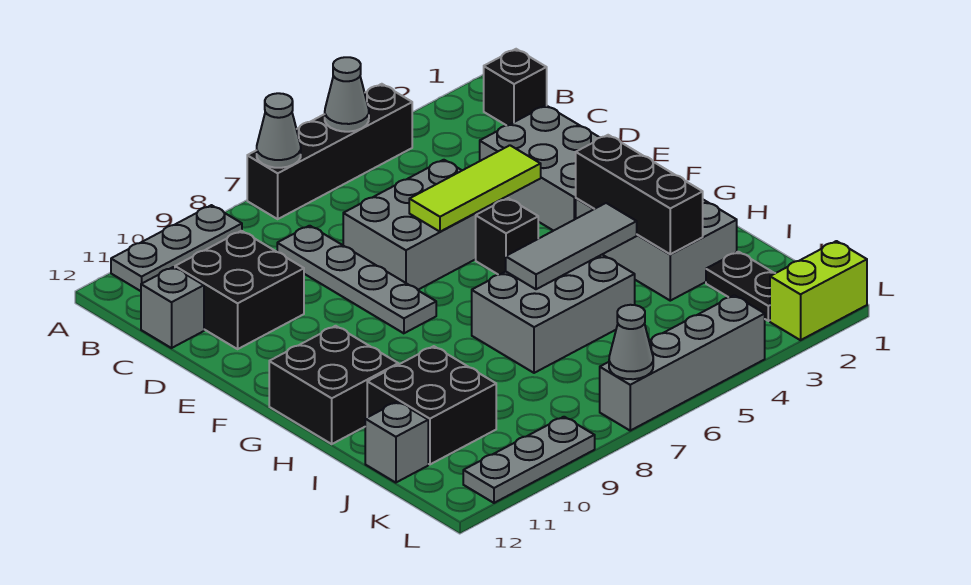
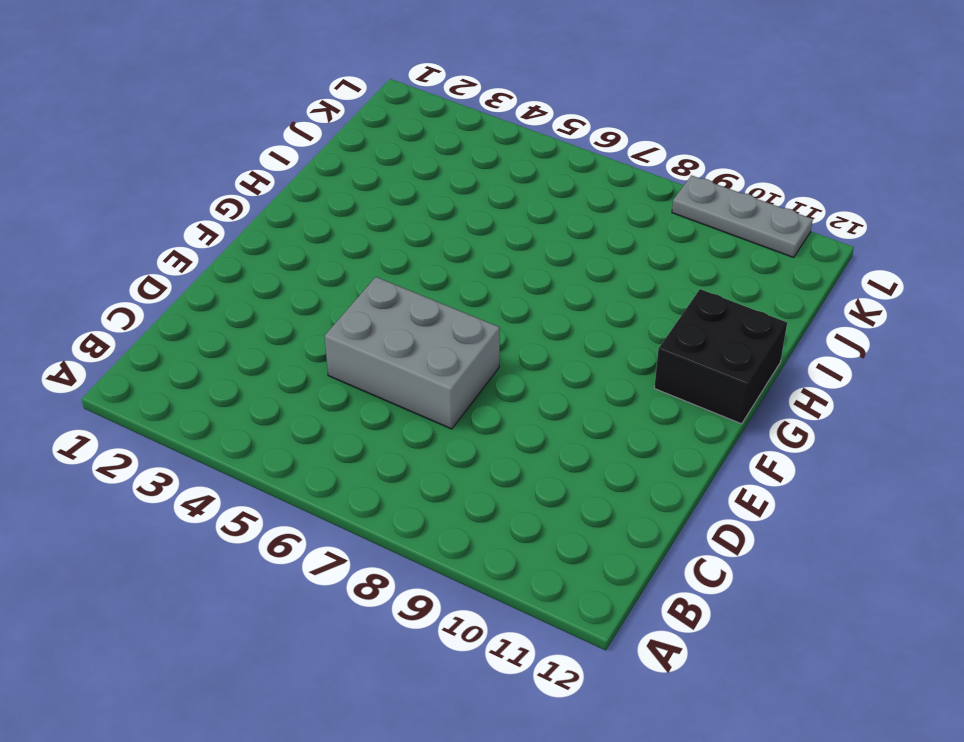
none -> black brick A4:A7 level 1
none -> grey plate A9:A11 level 1
none -> black brick B1 level 1

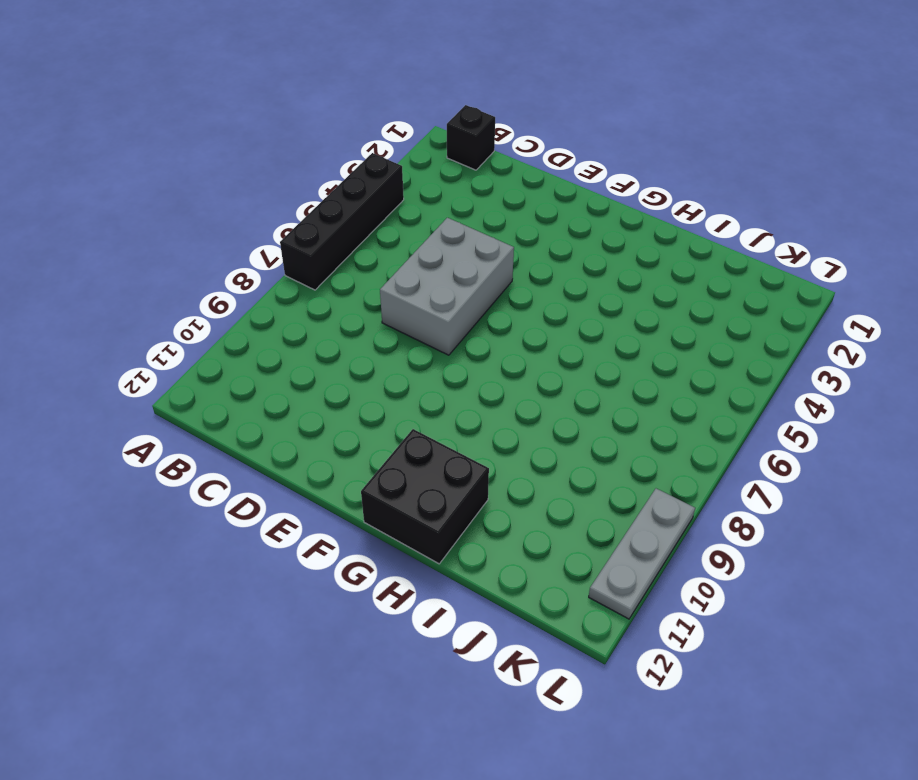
none -> grey plate A9:A11 level 1
none -> grey plate C8:F8 level 1
none -> black brick C10:D11 level 1

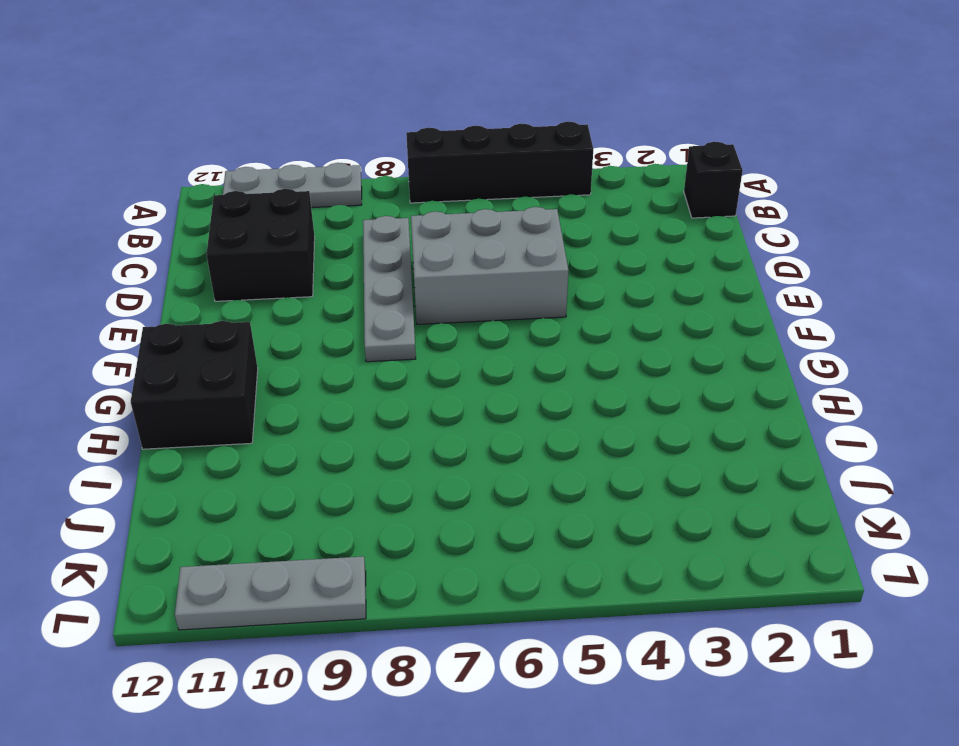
none -> grey brick C12 level 1
none -> grey brick D2:F3 level 1
none -> black brick F5 level 1

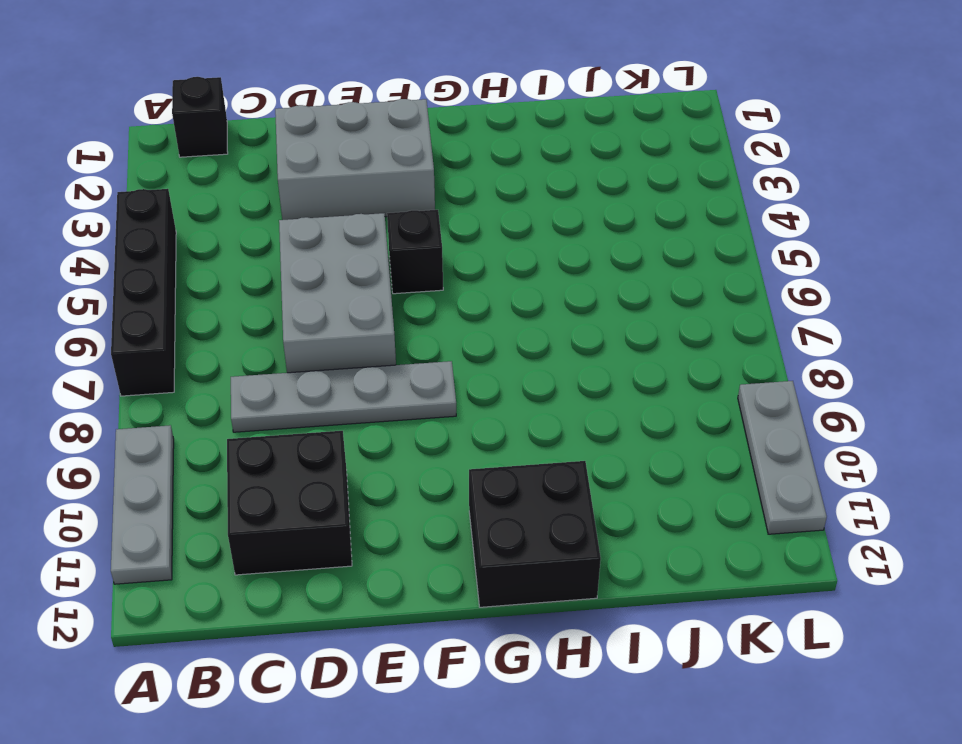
none -> grey brick C12 level 1
none -> grey brick G2:I3 level 1
none -> grey brick H5:I7 level 1

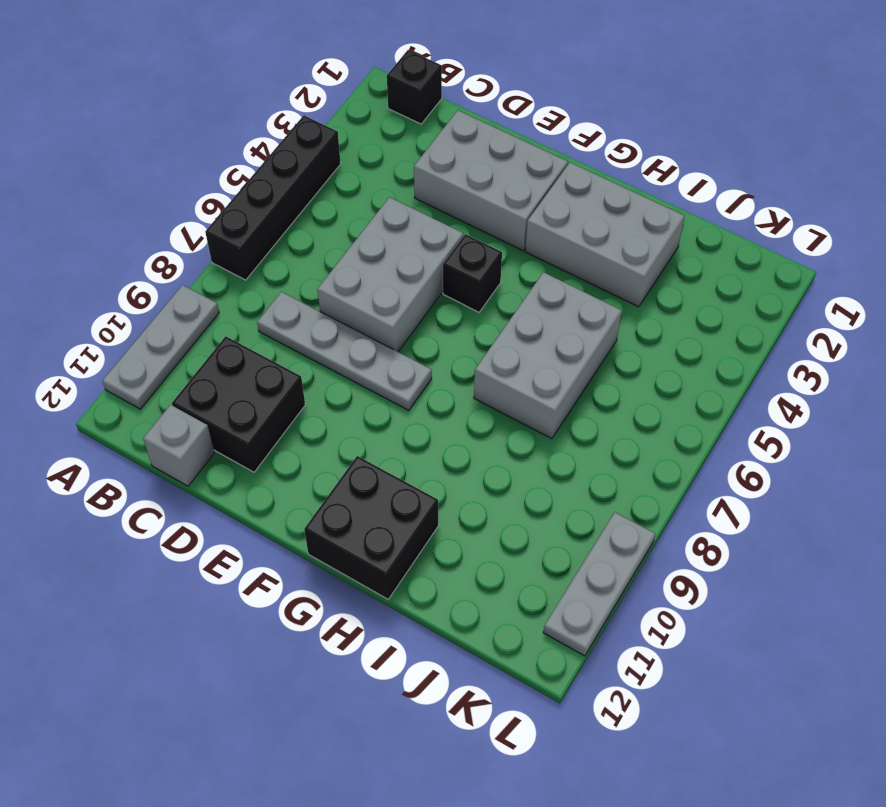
none -> black brick I10:J11 level 1
none -> black plate J2:K2 level 1
none -> grey brick J12 level 1

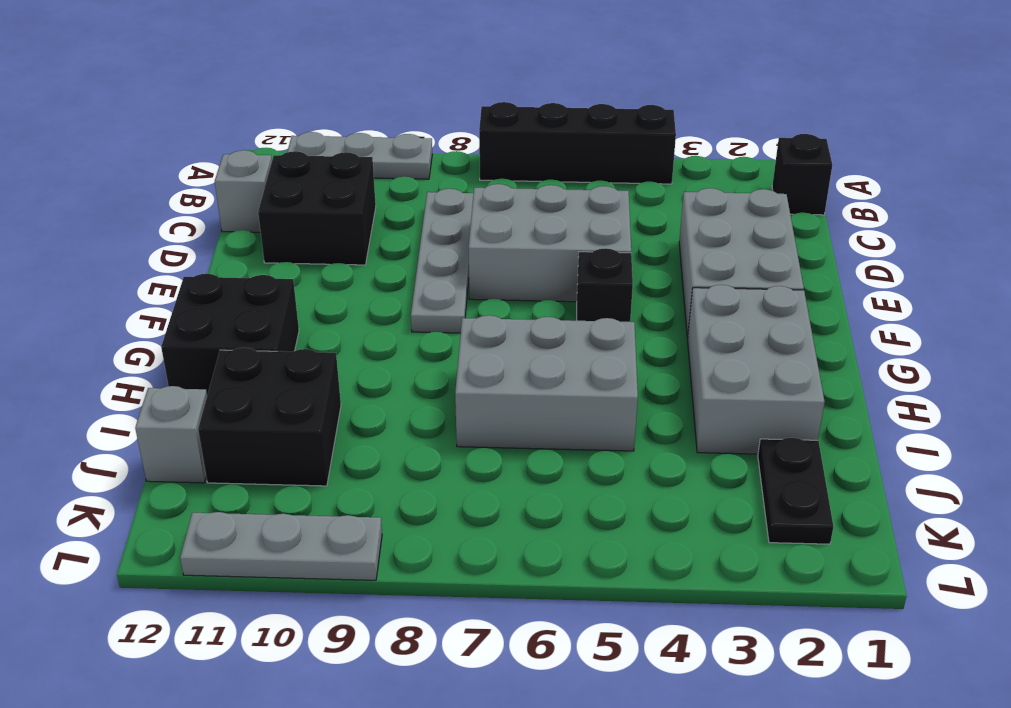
none -> lime brick L1:L2 level 1
none -> grey brick L4:L7 level 1
none -> grey cone A5 level 2

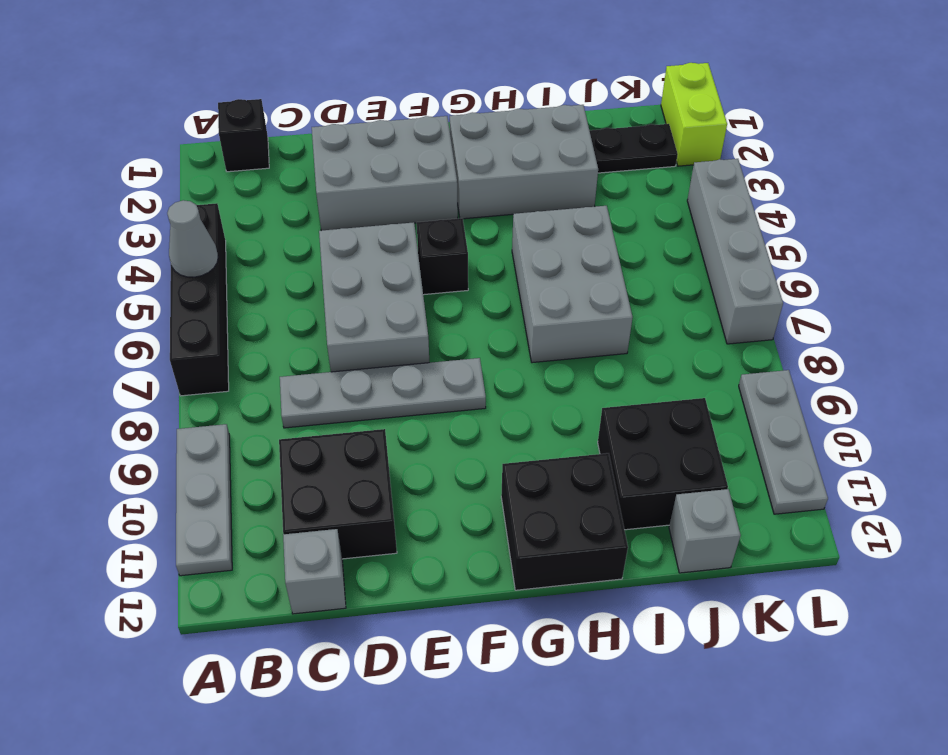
none -> grey cone A7 level 2
none -> lime tile E4:E6 level 2
none -> black brick G3:I3 level 2

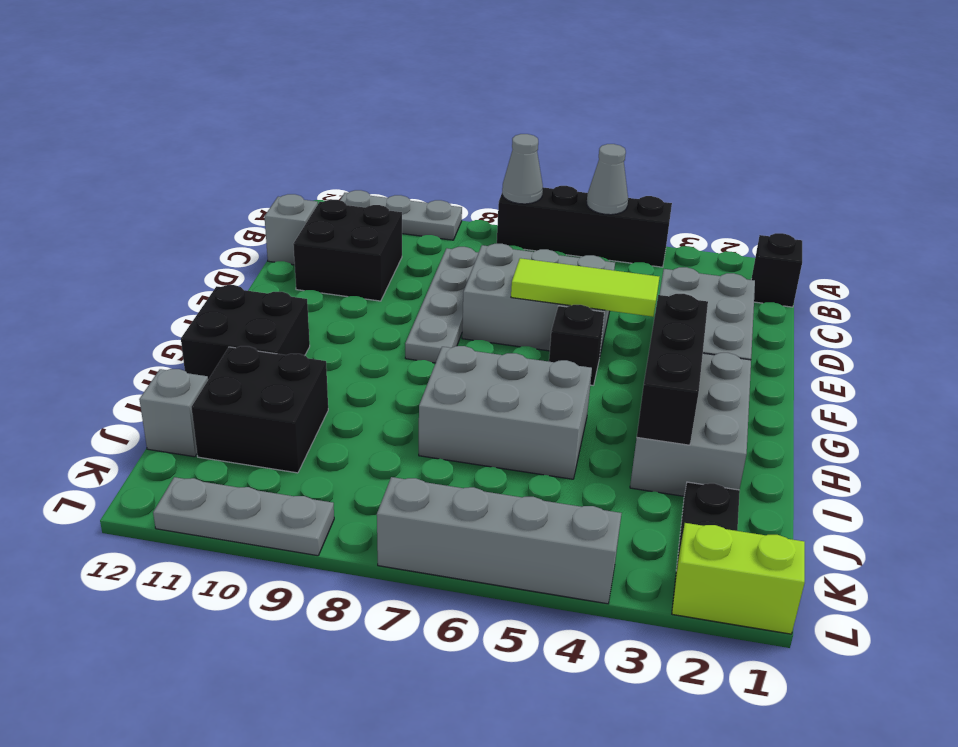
none -> grey tile H4:H6 level 2
none -> grey cone L7 level 2

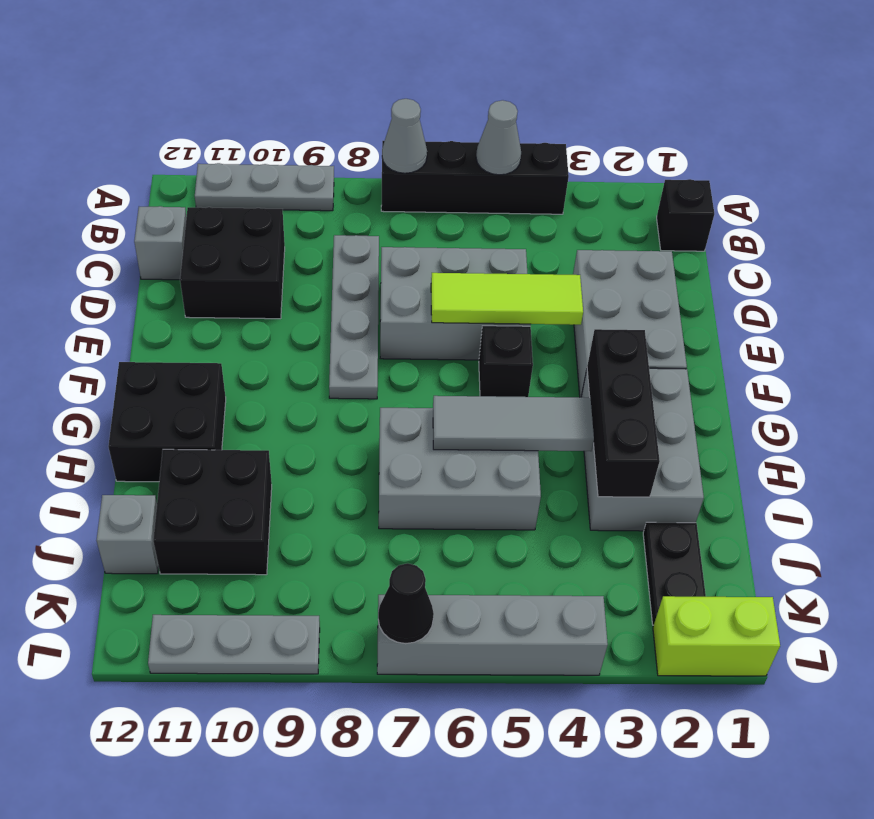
black cone L7 level 2 -> grey cone L7 level 2

